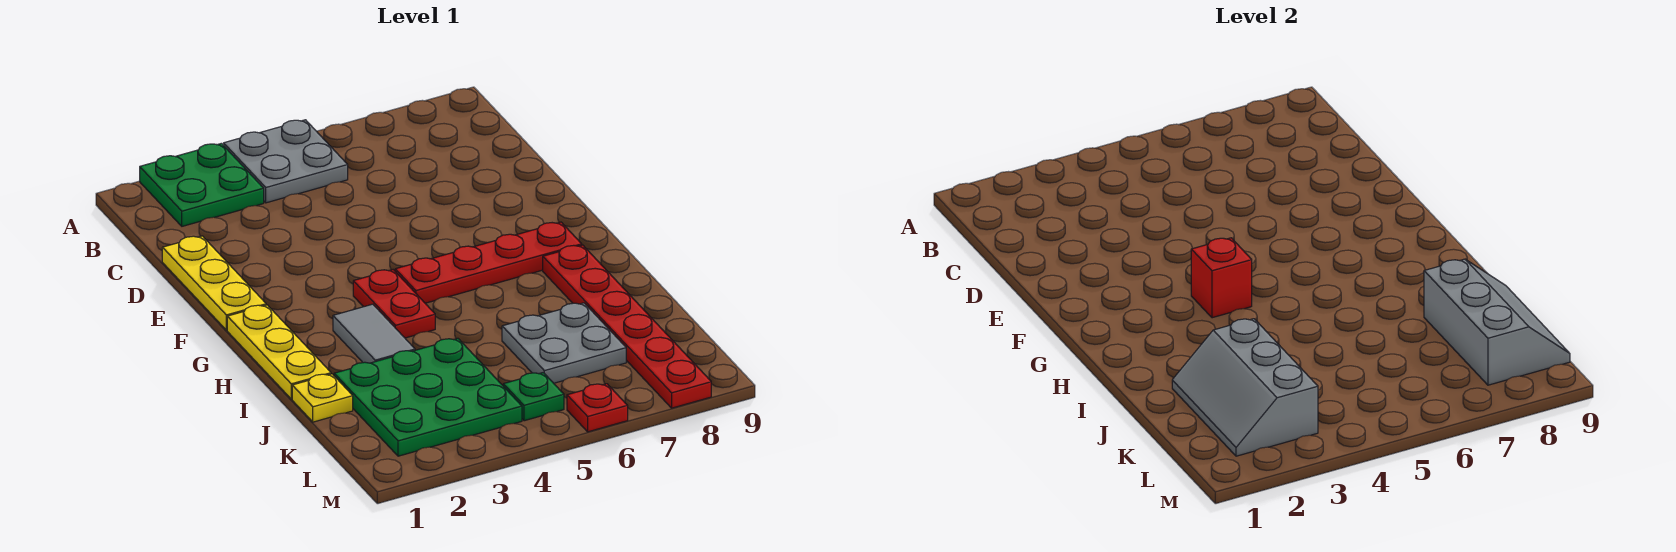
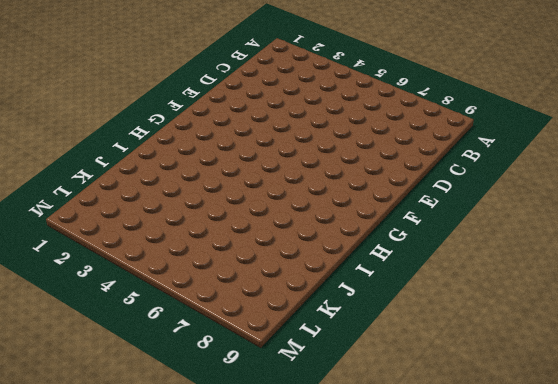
none -> green plate A2:B3 level 1
none -> grey plate A4:B5 level 1
none -> yellow plate D1:F1 level 1

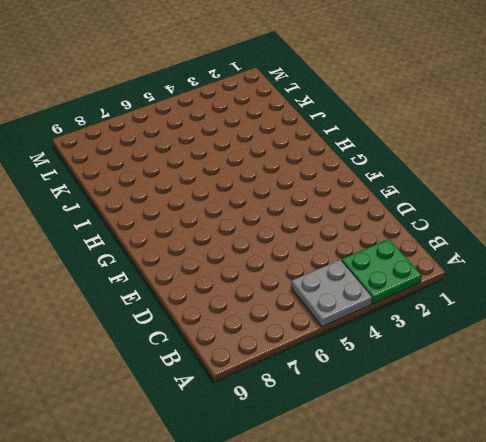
none -> yellow plate D1:F1 level 1
none -> yellow plate G1:I1 level 1
none -> red plate G4:H4 level 1

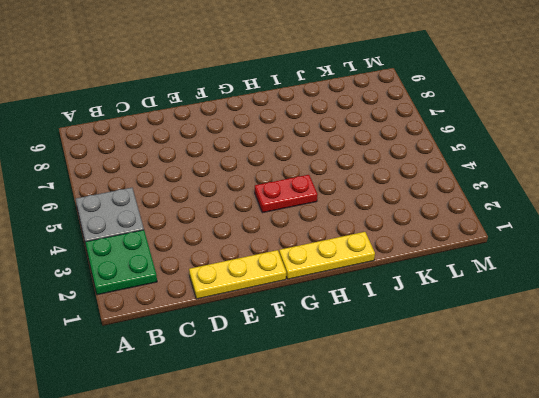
none -> red plate G5:G8 level 1
none -> grey tile H3:I3 level 1
none -> red plate H8:M8 level 1

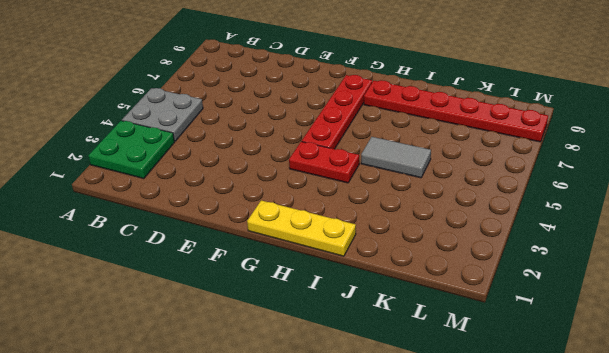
grey tile I5:J5 level 1 -> grey tile H3:I3 level 1
none -> yellow plate D1:F1 level 1
none -> yellow plate J1 level 1
none -> green plate J2:L4 level 1

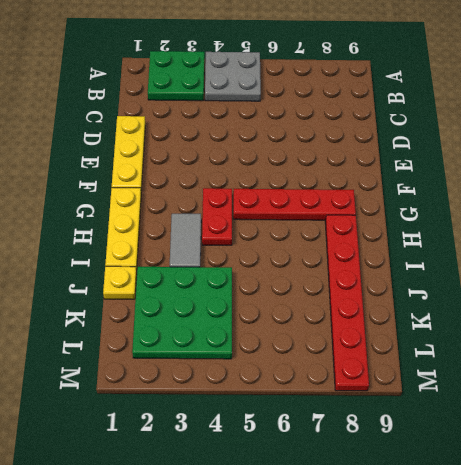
none -> grey plate J6:K7 level 1
none -> green plate L5 level 1
none -> red plate M6 level 1

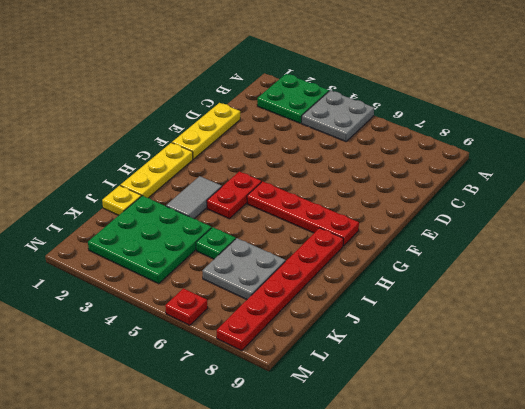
green plate J5 level 1 -> green plate L5 level 1
none -> red brick G4 level 2
none -> grey slope J2:L3 level 2 top 3
none -> grey slope J8:L9 level 2 top 8

